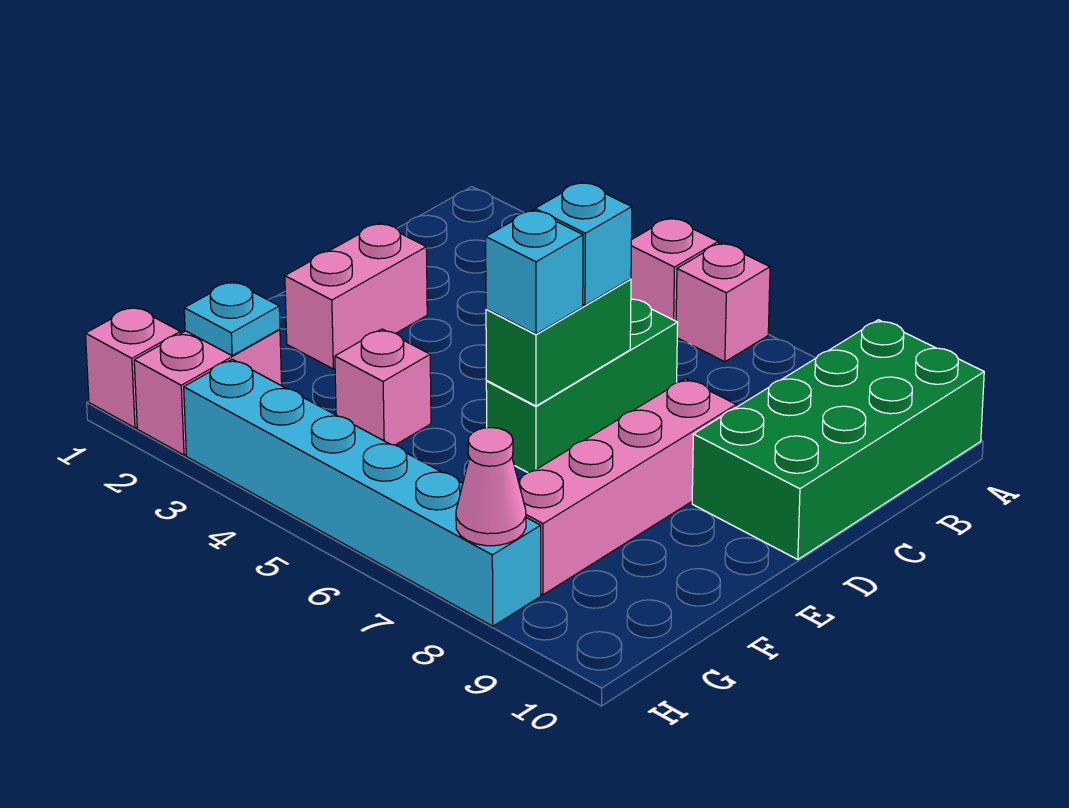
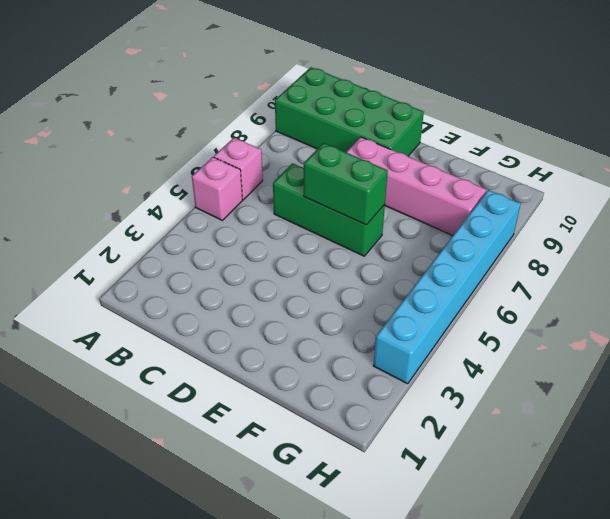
none -> pink brick D2:E2 level 1
none -> pink brick F4 level 1
none -> pink brick G2:H2 level 1

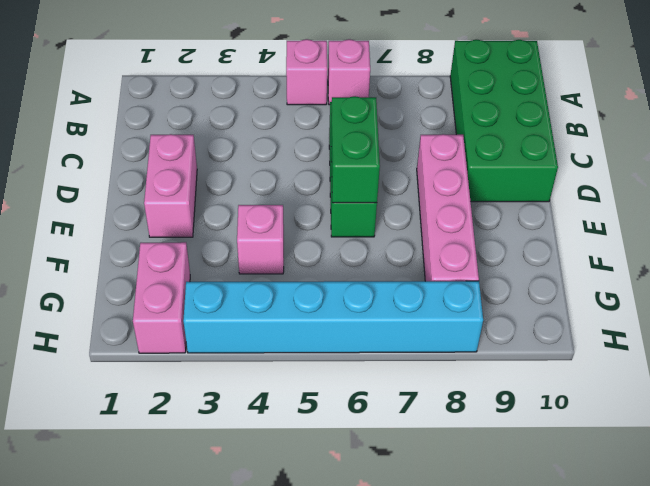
none -> pink brick H1 level 1
none -> cyan plate G2 level 2
none -> pink cone H8 level 2

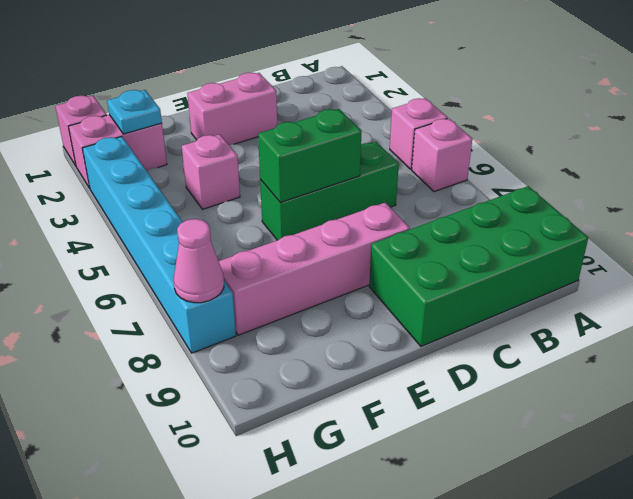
none -> cyan brick D6 level 3
none -> cyan brick E6 level 3

